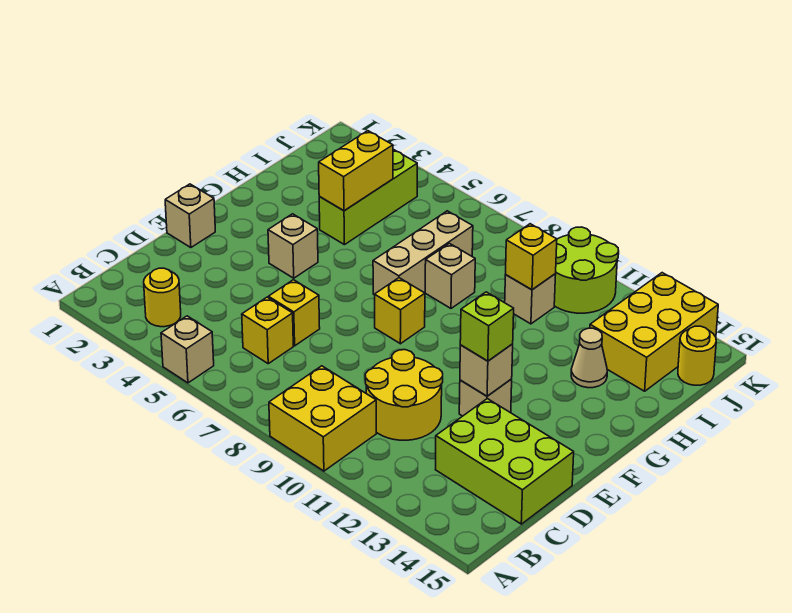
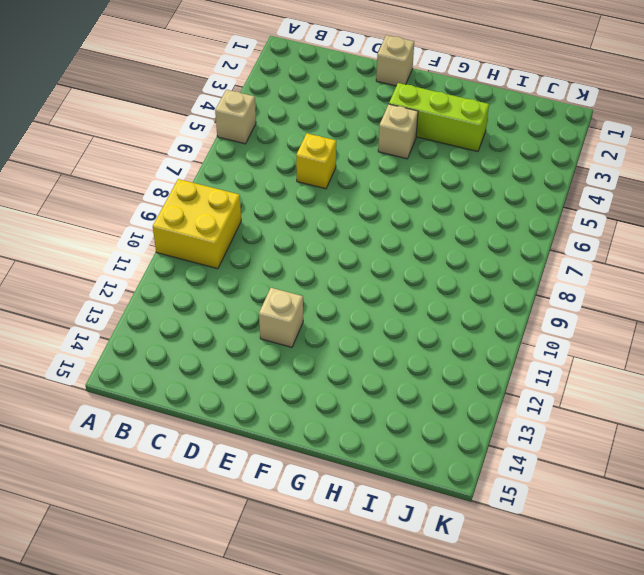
lime brick F3:H3 level 1 -> lime brick H4:J4 level 1
none -> yellow round brick B3 level 1
none -> yellow brick C6 level 1
none -> yellow round brick C10:D11 level 1

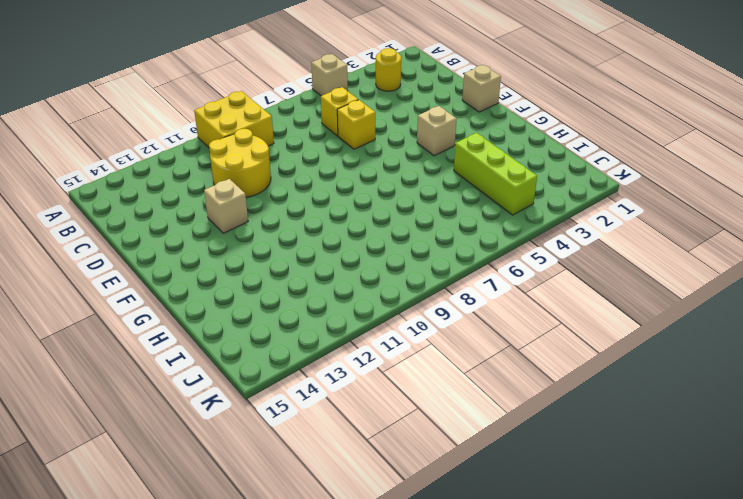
none -> lime brick C13:D15 level 1
none -> yellow brick F8 level 1
none -> tan brick G7:I7 level 1

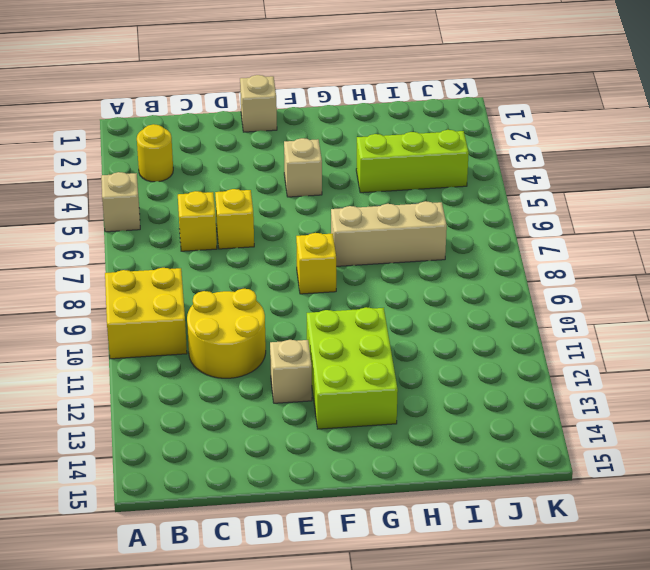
lime brick F11:G13 level 1 -> lime brick C13:D15 level 1
none -> tan brick H8 level 1
none -> tan cone H13 level 1
none -> tan brick I10 level 1

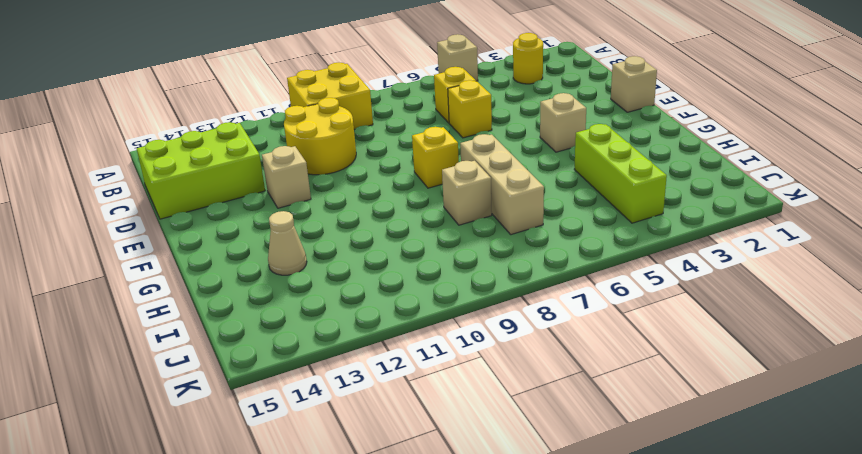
none -> tan brick I10 level 1
none -> yellow brick I13:K14 level 1
none -> lime round brick J10:K11 level 1

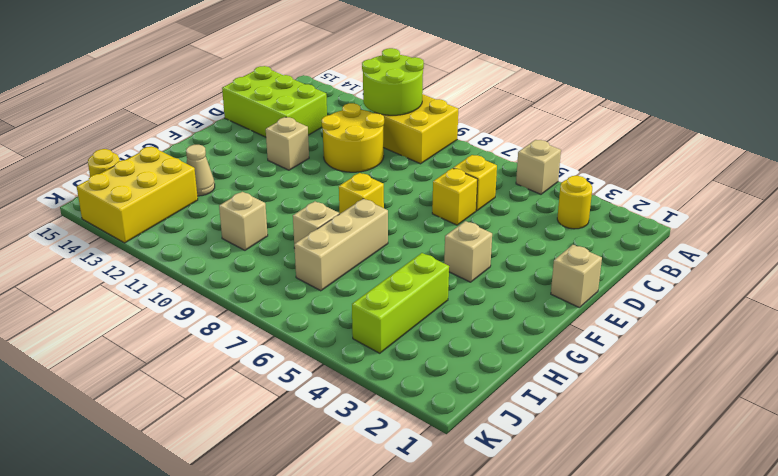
lime round brick A10:B11 level 2 -> lime round brick J10:K11 level 1
none -> tan brick E12 level 2
none -> yellow brick H4:I4 level 2
none -> yellow brick I10 level 2

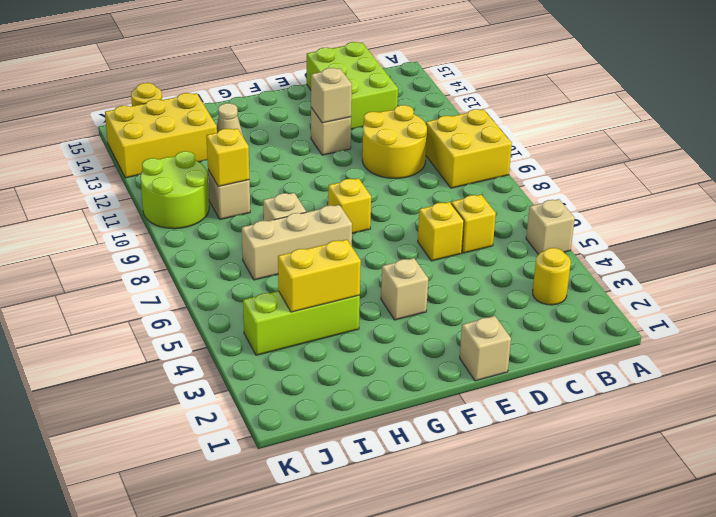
none -> lime brick E12 level 3

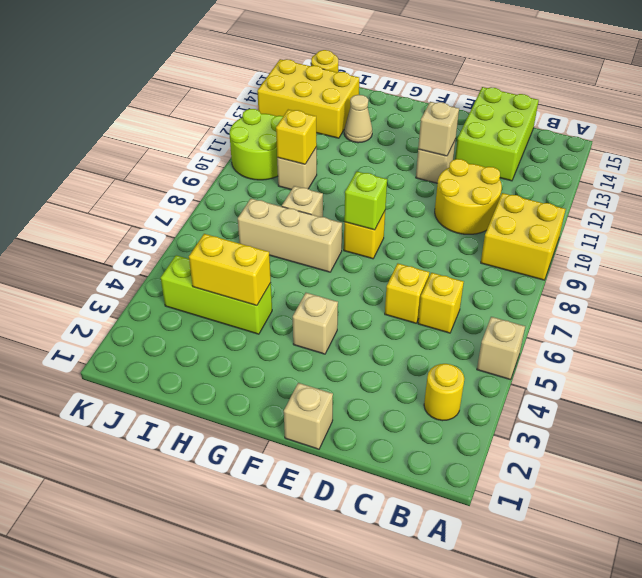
lime brick F8 level 2 -> lime brick E12 level 3

